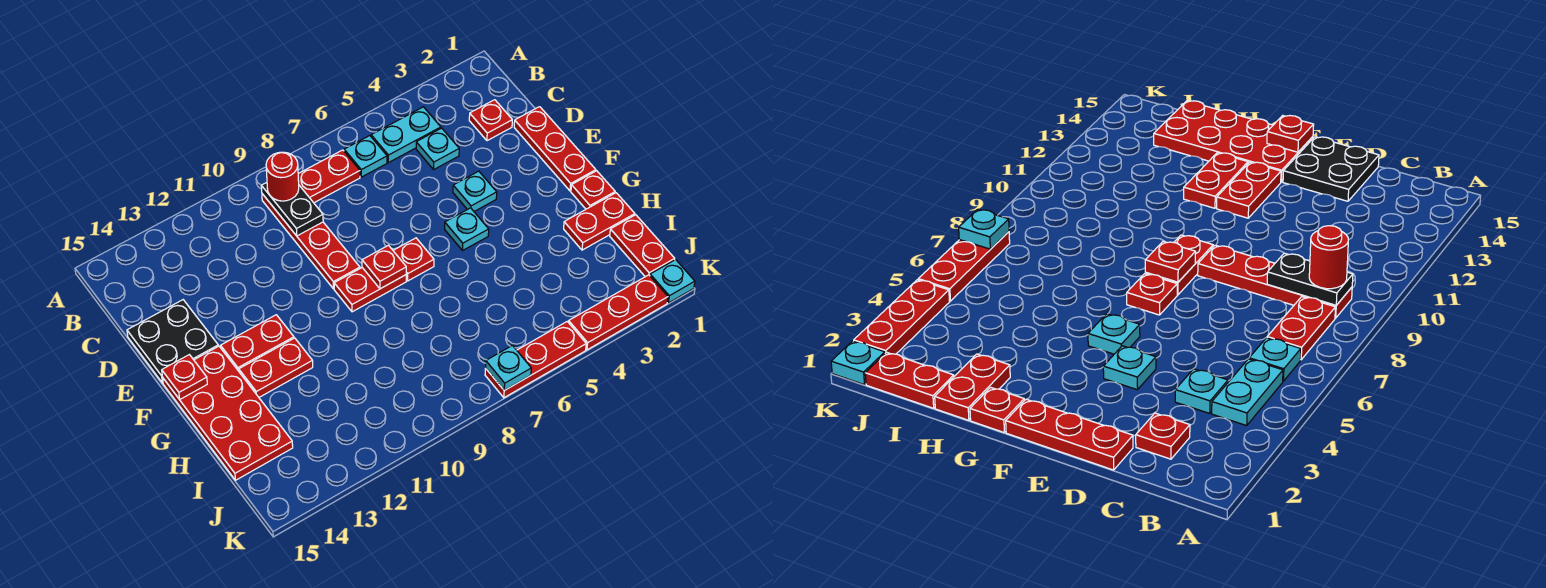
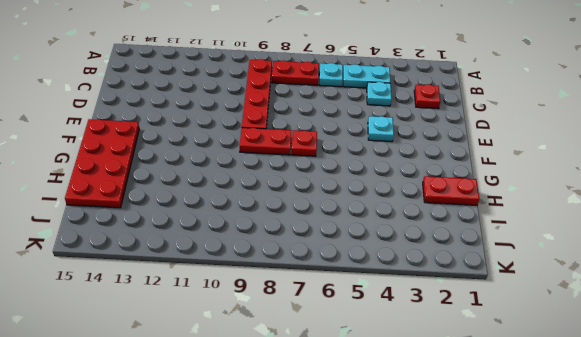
none -> red plate D1:F1 level 1
none -> black plate D14:E15 level 1
none -> cyan plate F5 level 1

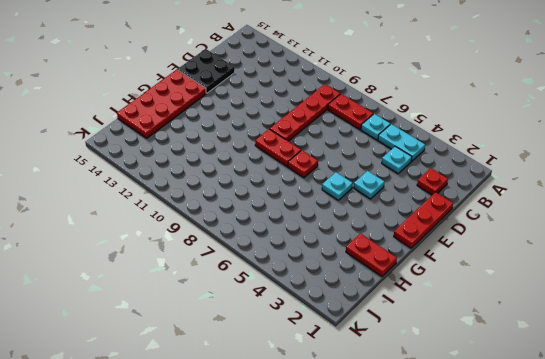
none -> red plate F12:F13 level 1
none -> red plate G1 level 1
none -> red plate G12:G13 level 1

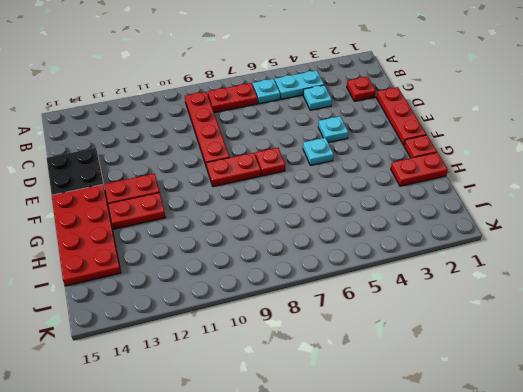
none -> red plate I1:J1 level 1
none -> cyan plate K1 level 1
none -> red plate K2:K4 level 1

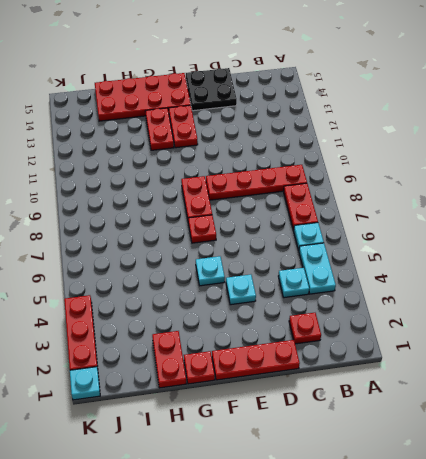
none -> red plate I1:J1 level 1
none -> red plate K5:K7 level 1
none -> black plate B9:C9 level 2

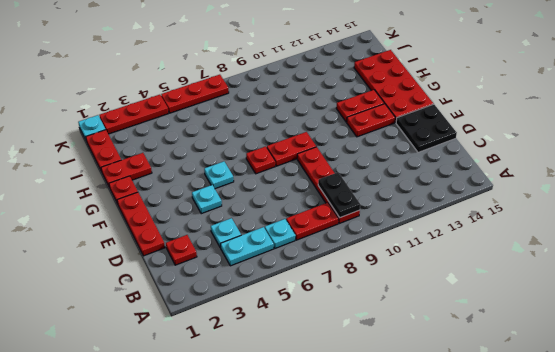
none -> red plate F8 level 2
none -> red plate F15 level 2
none -> cyan plate K7 level 2

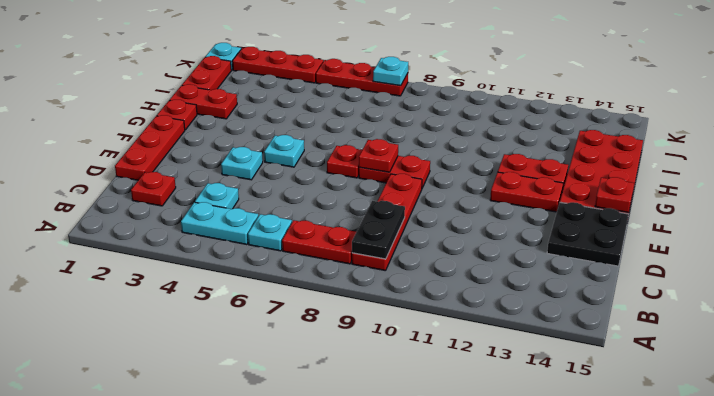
none -> red round brick B9 level 3

